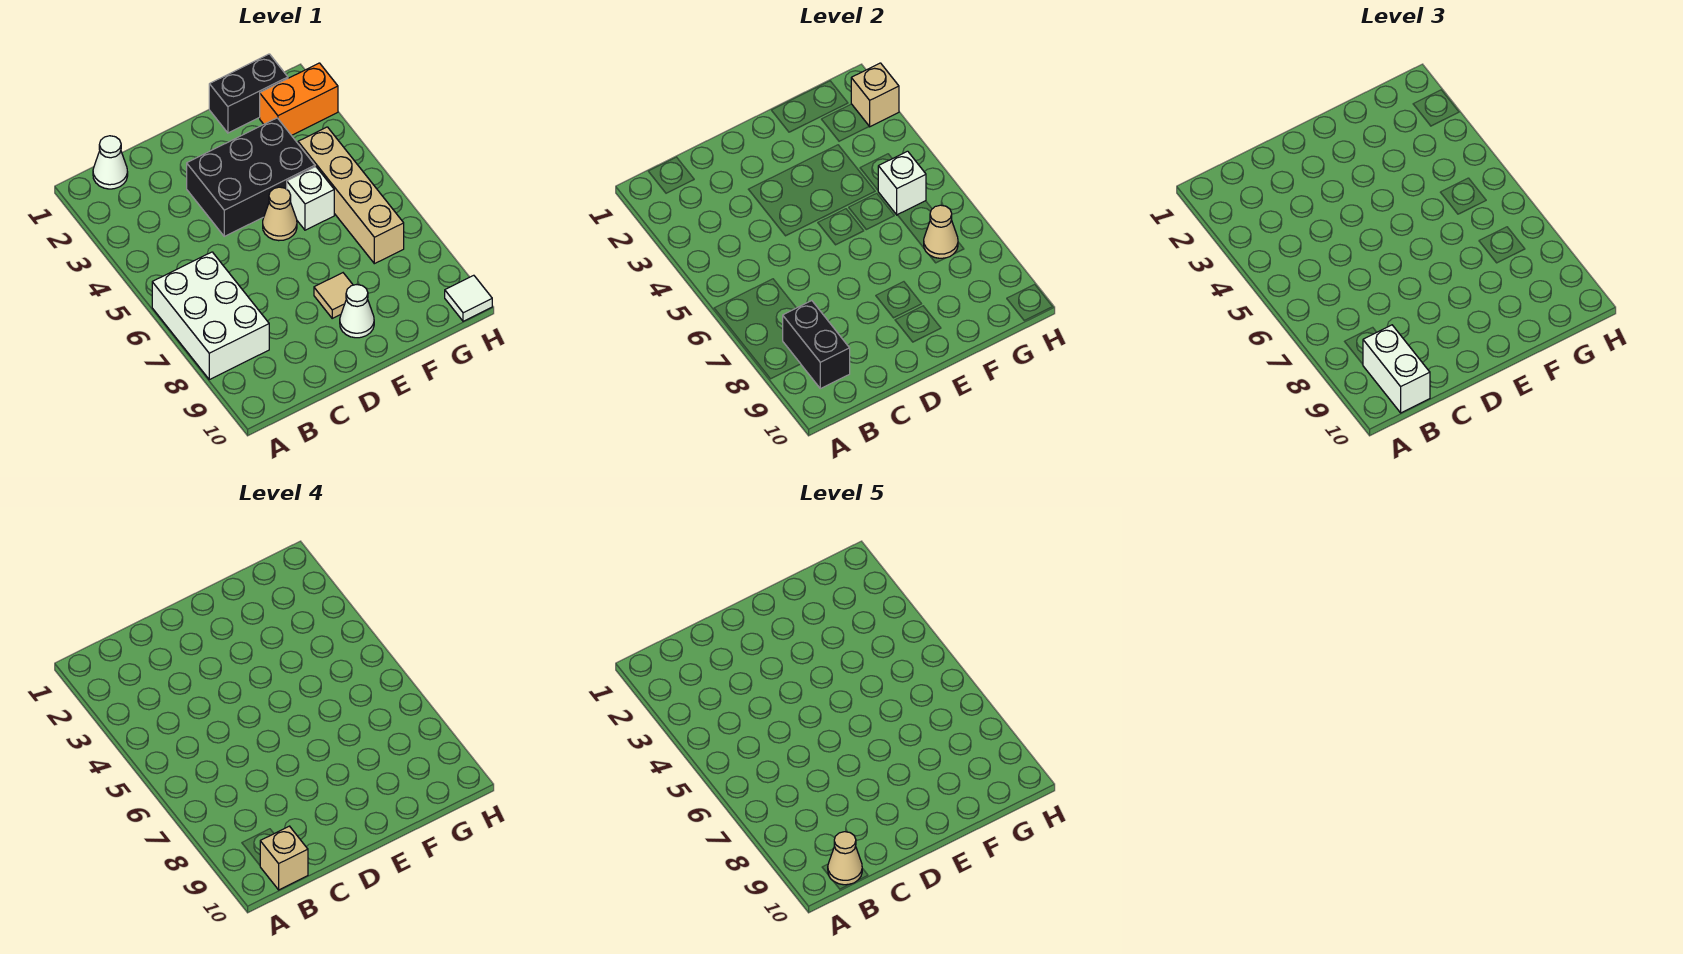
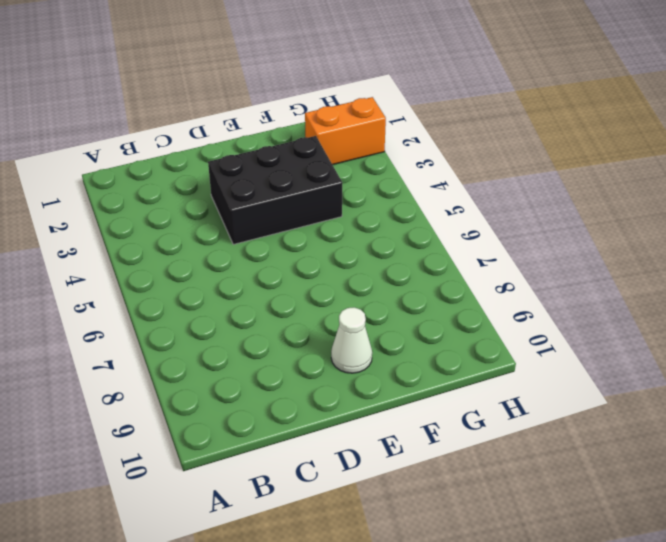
none -> white brick A6:B8 level 1
none -> white cone B1 level 1
none -> tan cone E5 level 1

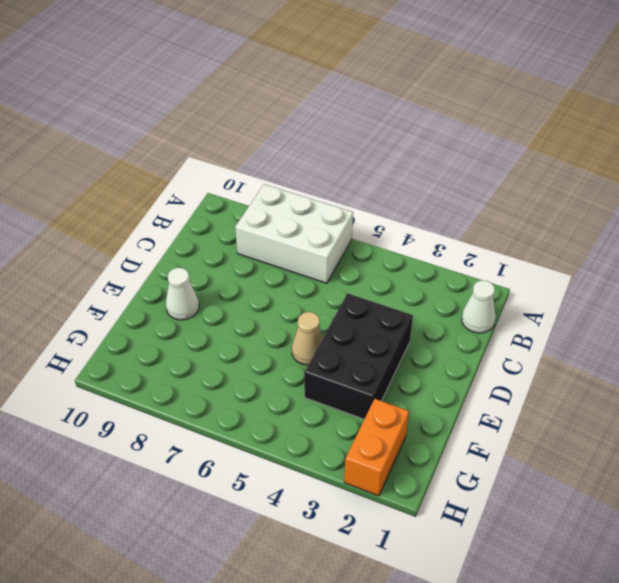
none -> tan tile E8 level 1
none -> black brick F1:G1 level 1
none -> white brick F5 level 1

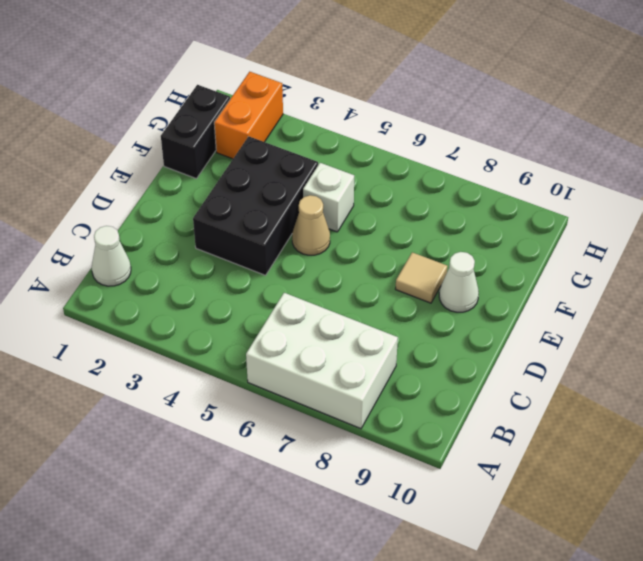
none -> tan brick G4:G7 level 1
none -> white tile H10 level 1
none -> black brick B8:B9 level 2

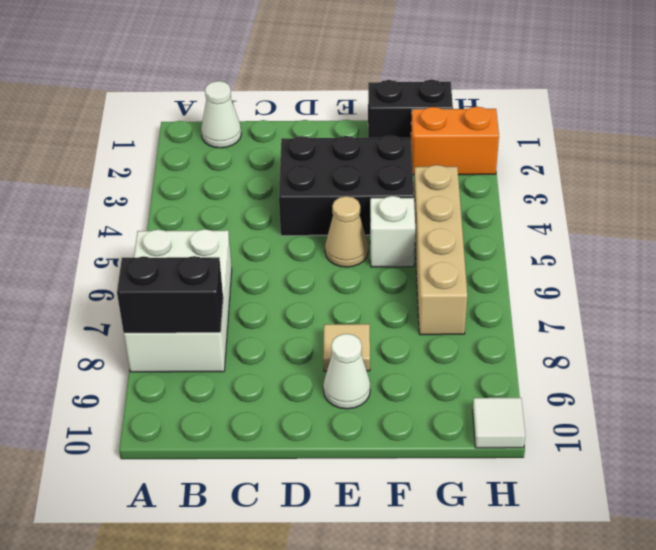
black brick A8:B8 level 2 -> black brick B8:B9 level 2
none -> white brick G5 level 2
none -> tan cone G7 level 2
none -> tan brick H2 level 2

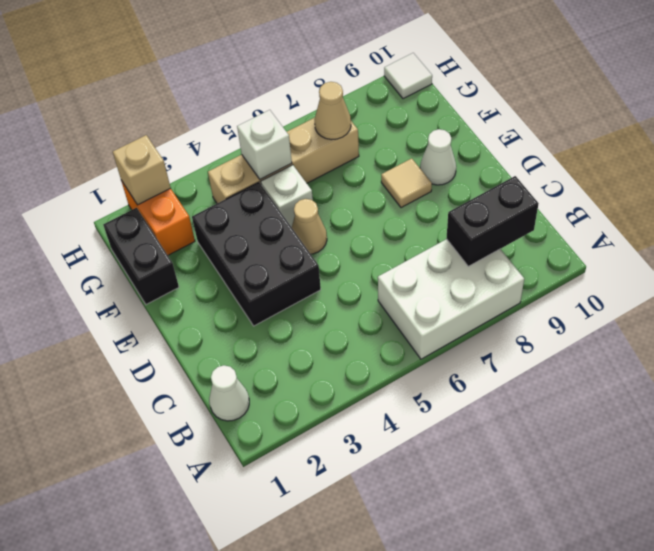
none -> white brick B9:B10 level 3
none -> tan brick B10 level 4
none -> tan cone B10 level 5

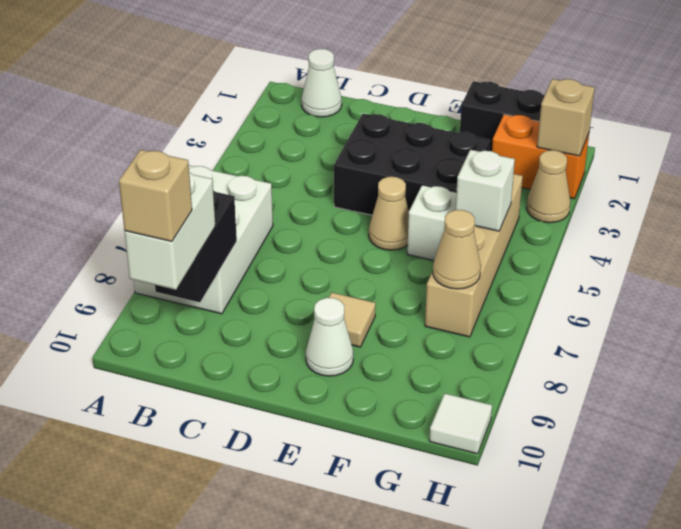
tan cone H3 level 1 -> tan cone B10 level 5

